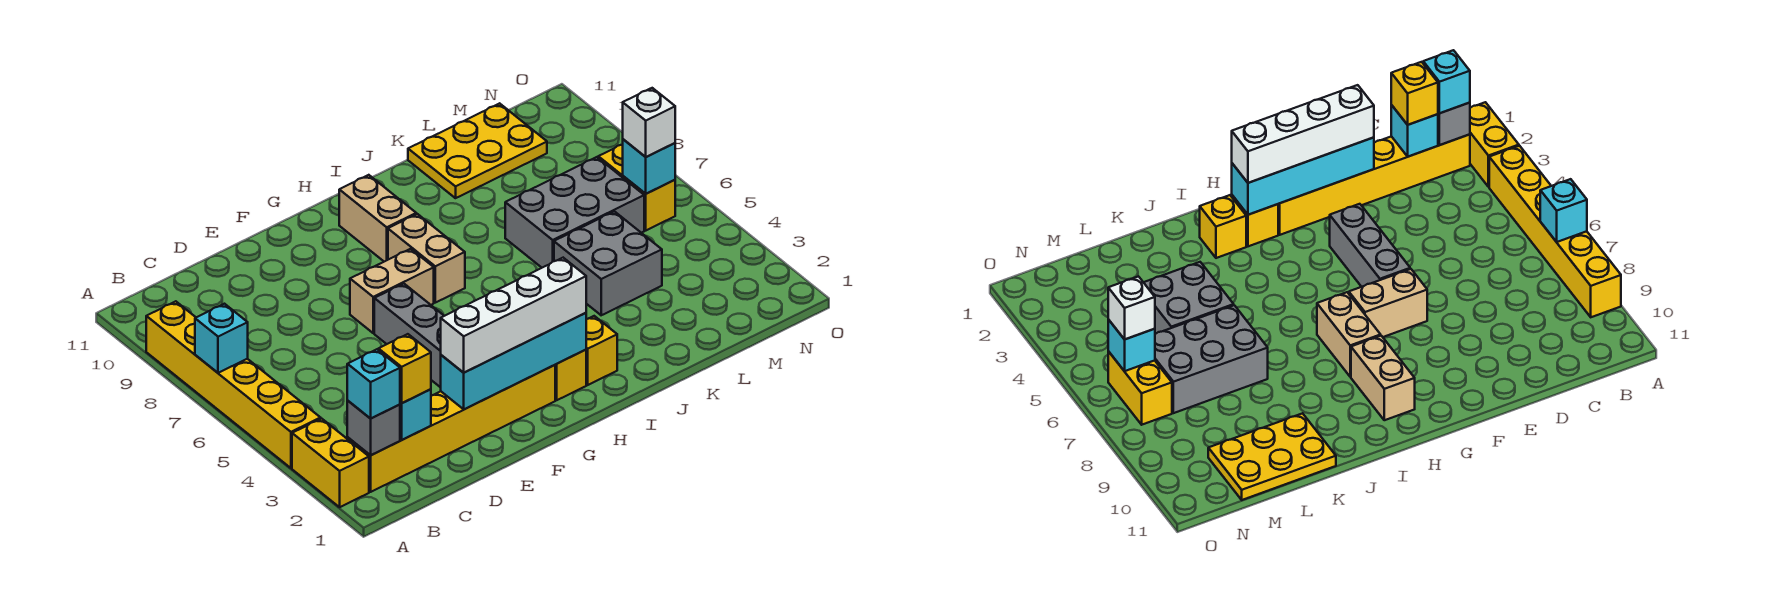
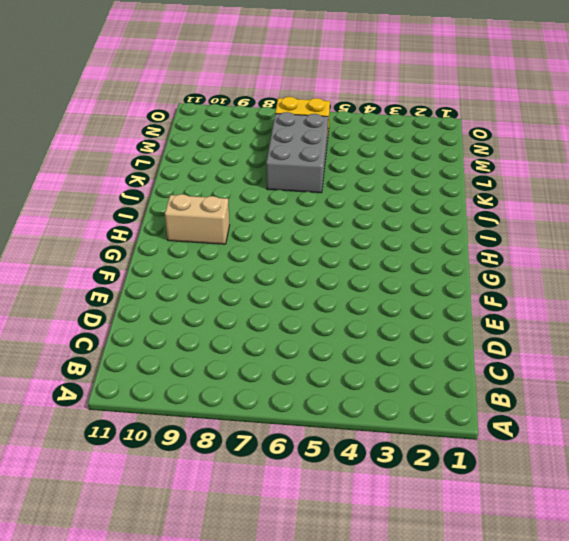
none -> yellow brick A2:A3 level 1
none -> yellow brick A4:A9 level 1
none -> yellow brick B2:G2 level 1

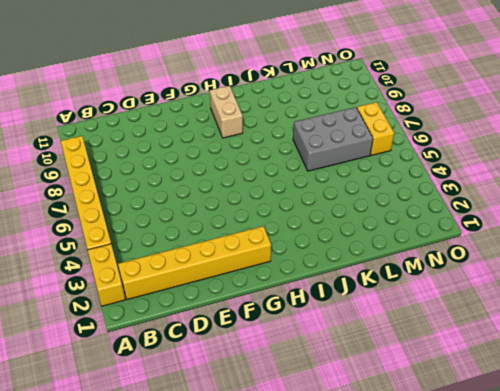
none -> grey brick F4:F6 level 1
none -> tan brick F7:G7 level 1
none -> yellow brick H2 level 1

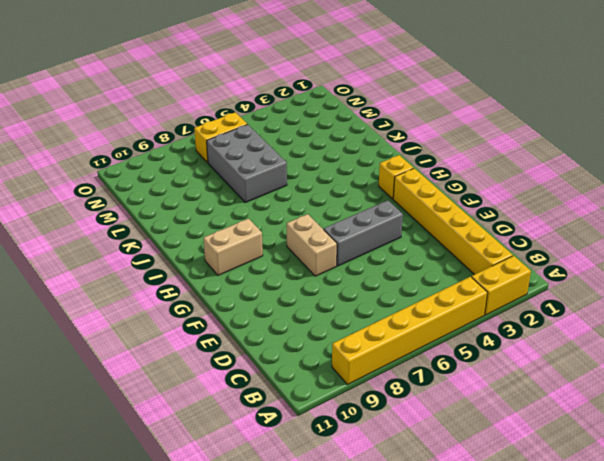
none -> tan brick H7:H8 level 1
none -> yellow brick I2 level 1
none -> grey brick K4:L5 level 1

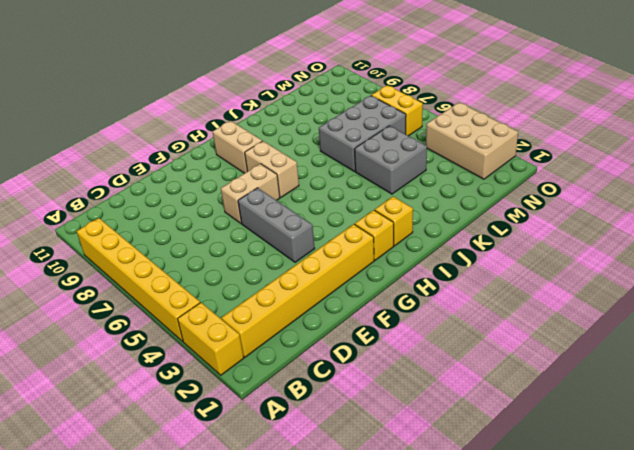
tan brick N2:O4 level 1 -> none
none -> yellow plate K10:M11 level 1
none -> cyan brick A7 level 2
none -> grey brick B2 level 2

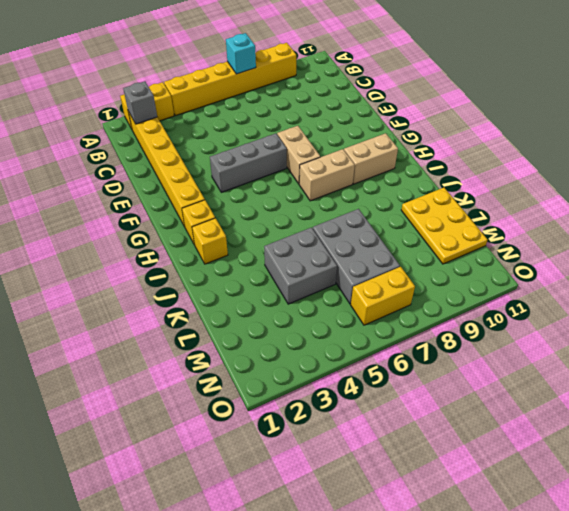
none -> cyan brick C2 level 2
none -> cyan brick E2:H2 level 2
none -> cyan brick N6 level 2

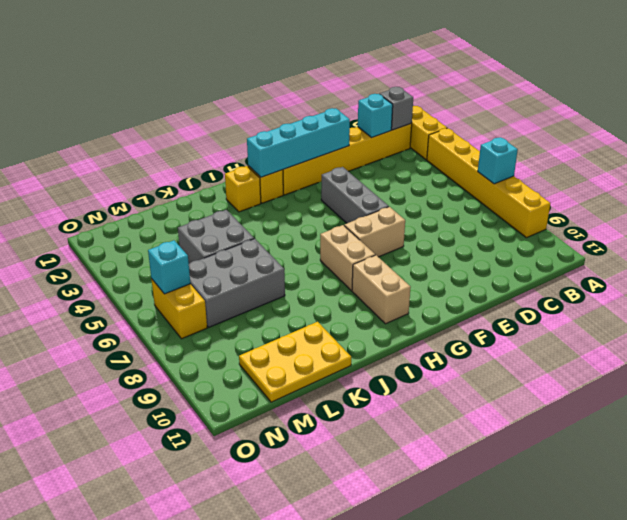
none -> cyan brick B2 level 3
none -> yellow brick C2 level 3
none -> white brick E2:H2 level 3

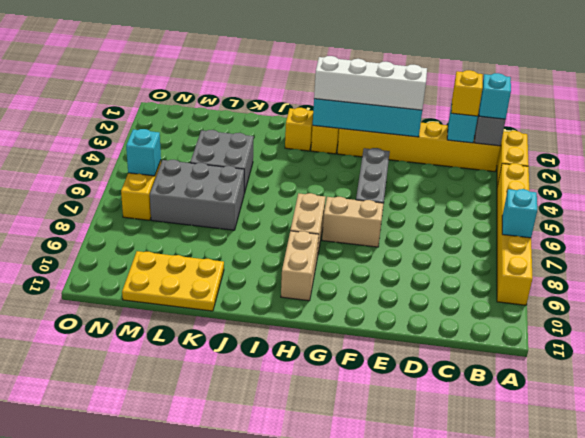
none -> white brick N6 level 3

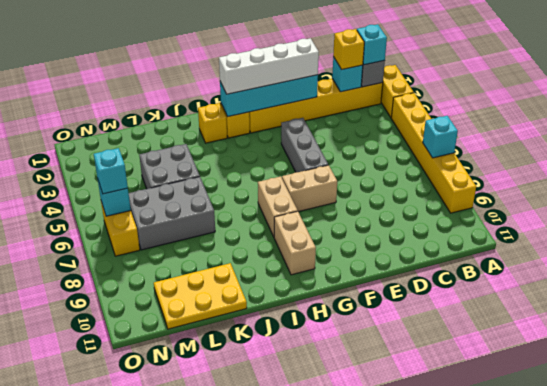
cyan brick N6 level 3 -> white brick N6 level 3

